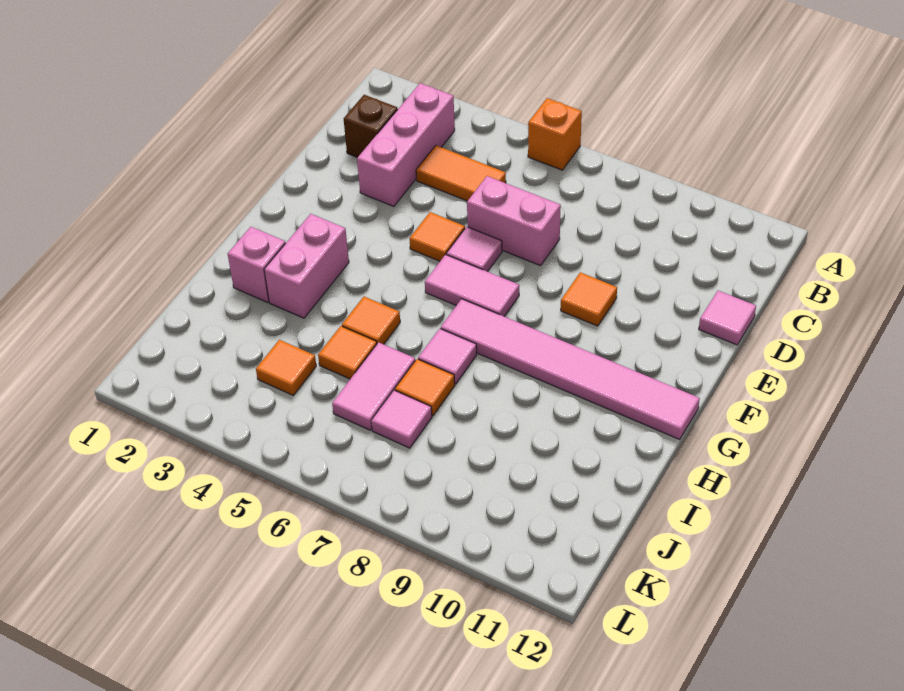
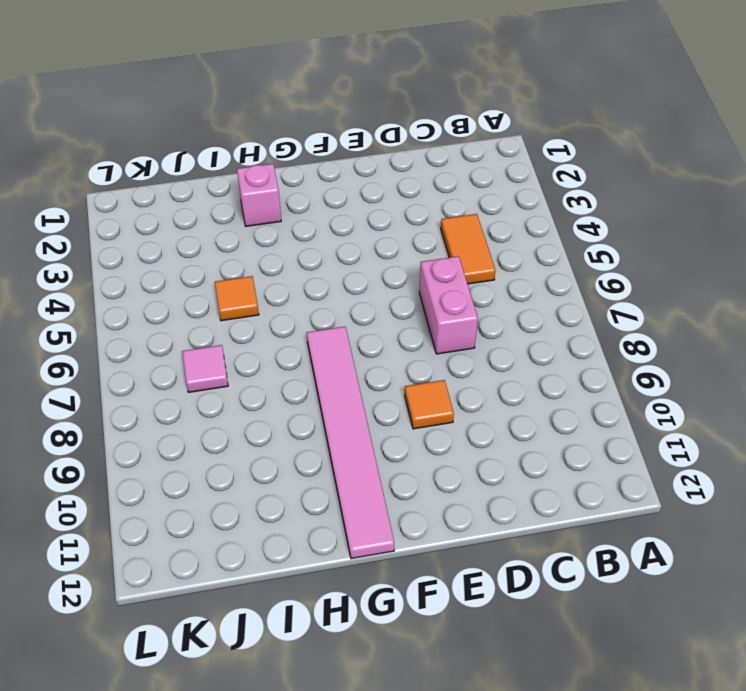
none -> orange brick A6 level 1
none -> pink brick B3:D3 level 1
none -> brown brick C2 level 1

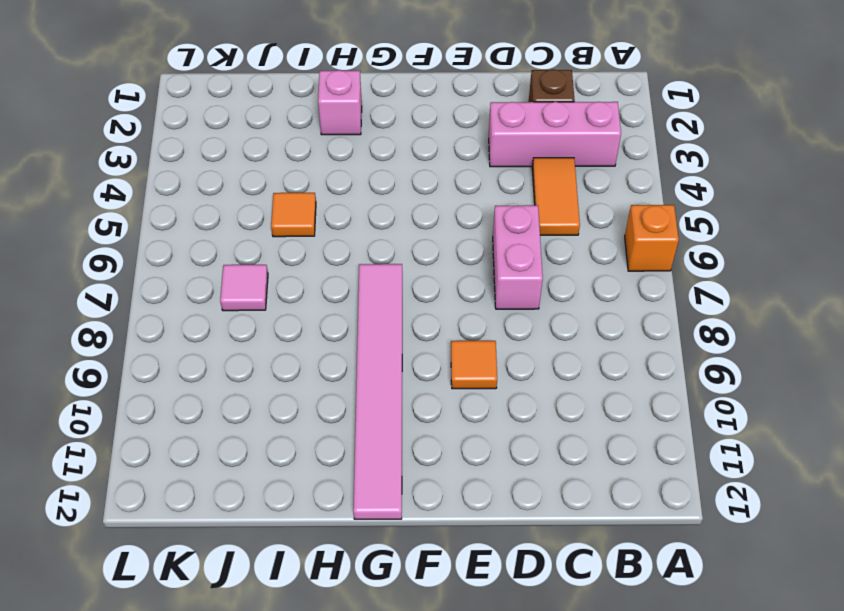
none -> pink tile D12 level 1
none -> orange tile E5 level 1
none -> pink tile E6 level 1

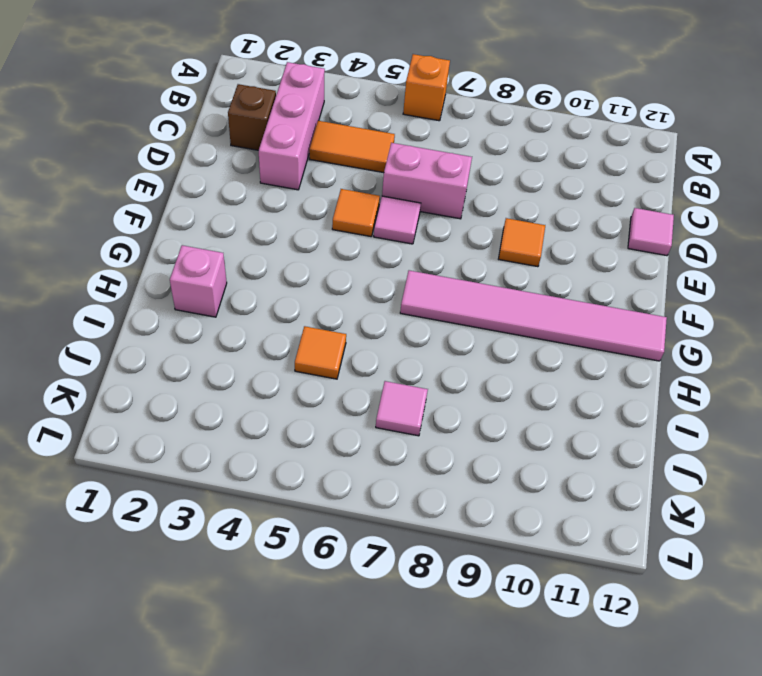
none -> pink tile F6:F7 level 1
none -> pink brick G3:H3 level 1
none -> orange tile H5 level 1

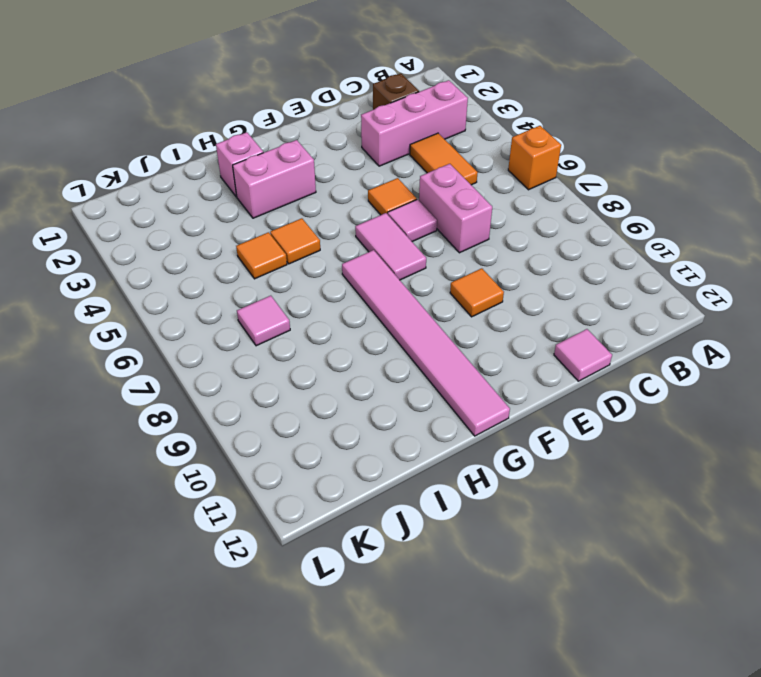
none -> pink tile H7 level 1
none -> pink tile I6:J6 level 1
none -> orange tile I7 level 1

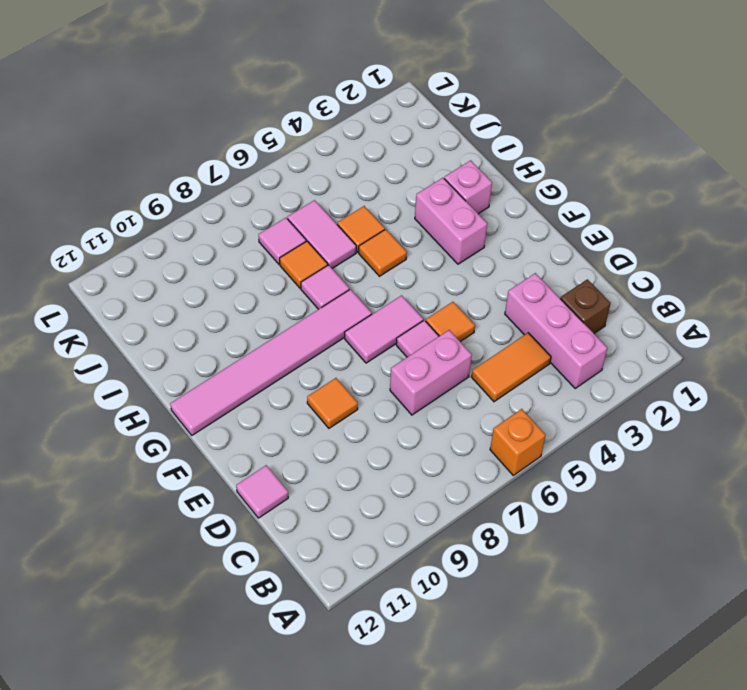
none -> orange tile J4 level 1

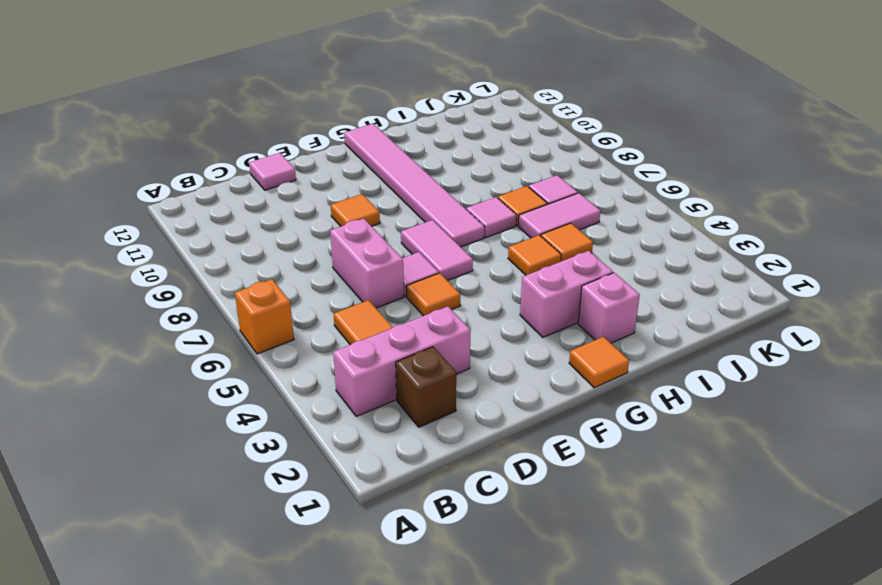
orange tile G1 level 1 -> orange tile J4 level 1

